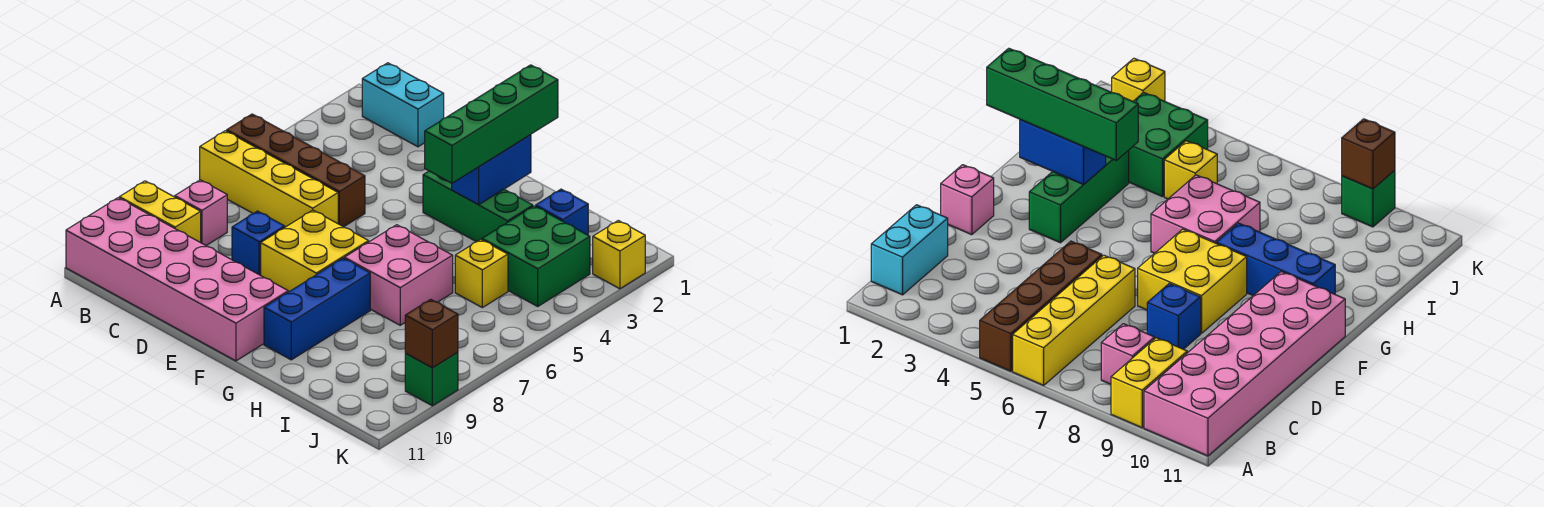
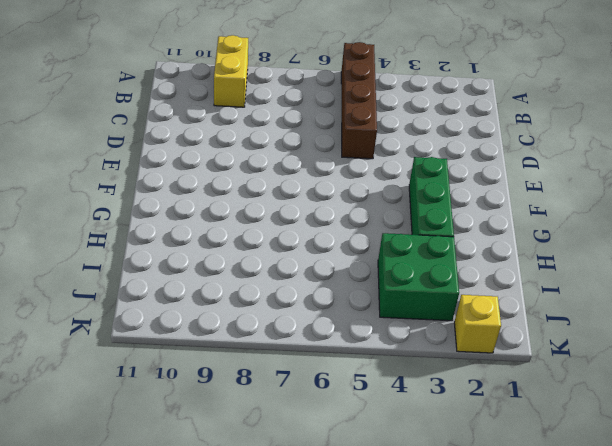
none -> yellow brick A6:D6 level 1
none -> pink brick A10:F11 level 1
none -> cyan brick B1:C1 level 1

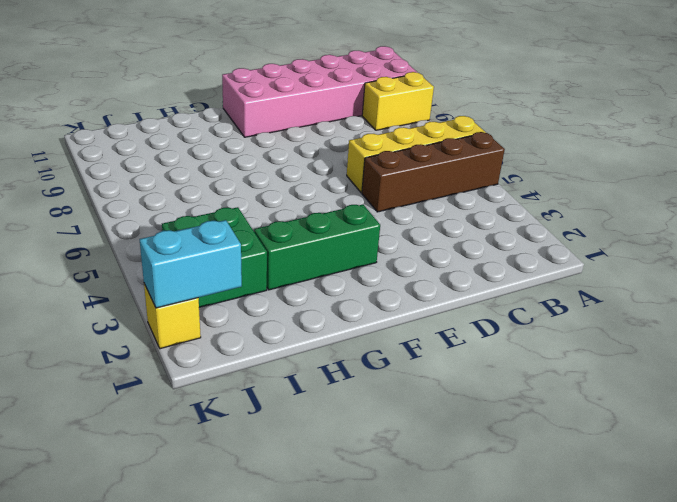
cyan brick J2:K2 level 2 -> cyan brick B1:C1 level 1
none -> pink brick B8 level 1
none -> blue brick D8 level 1
none -> pink brick E1 level 1

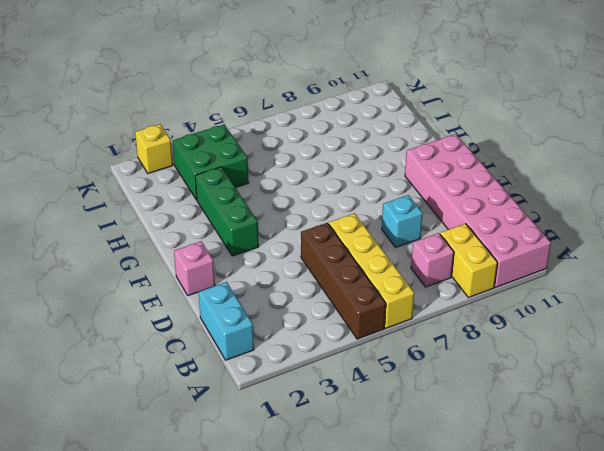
cyan brick D8 level 1 -> blue brick D8 level 1
none -> yellow brick E7:F8 level 1
none -> pink brick G6:H7 level 1
none -> blue brick G8:G10 level 1

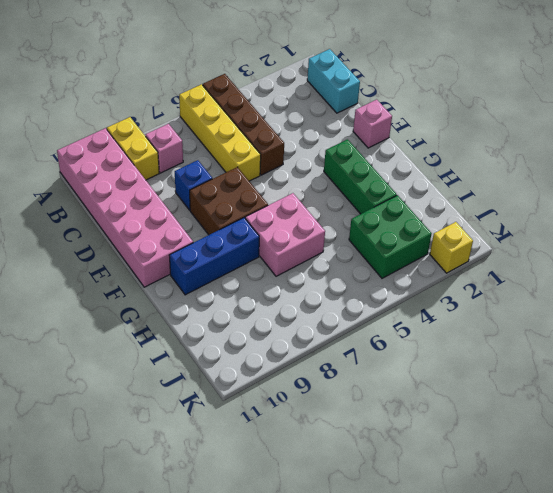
brown brick E7:F8 level 1 -> yellow brick E7:F8 level 1
none -> blue brick I2 level 1
none -> yellow brick I5 level 1
none -> green brick K9 level 1

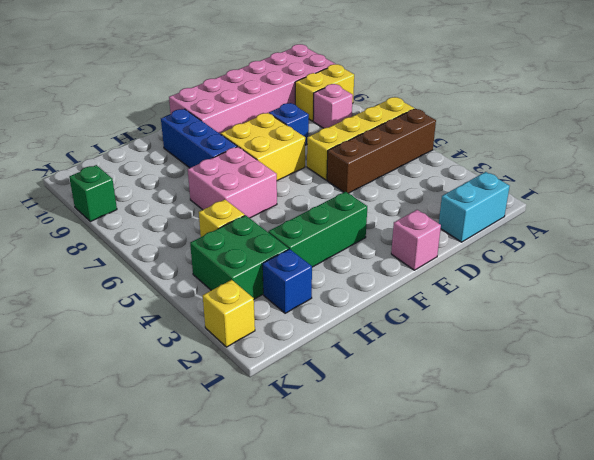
none -> blue brick G2:G3 level 2
none -> brown brick K9 level 2
none -> green brick G1:G4 level 3

